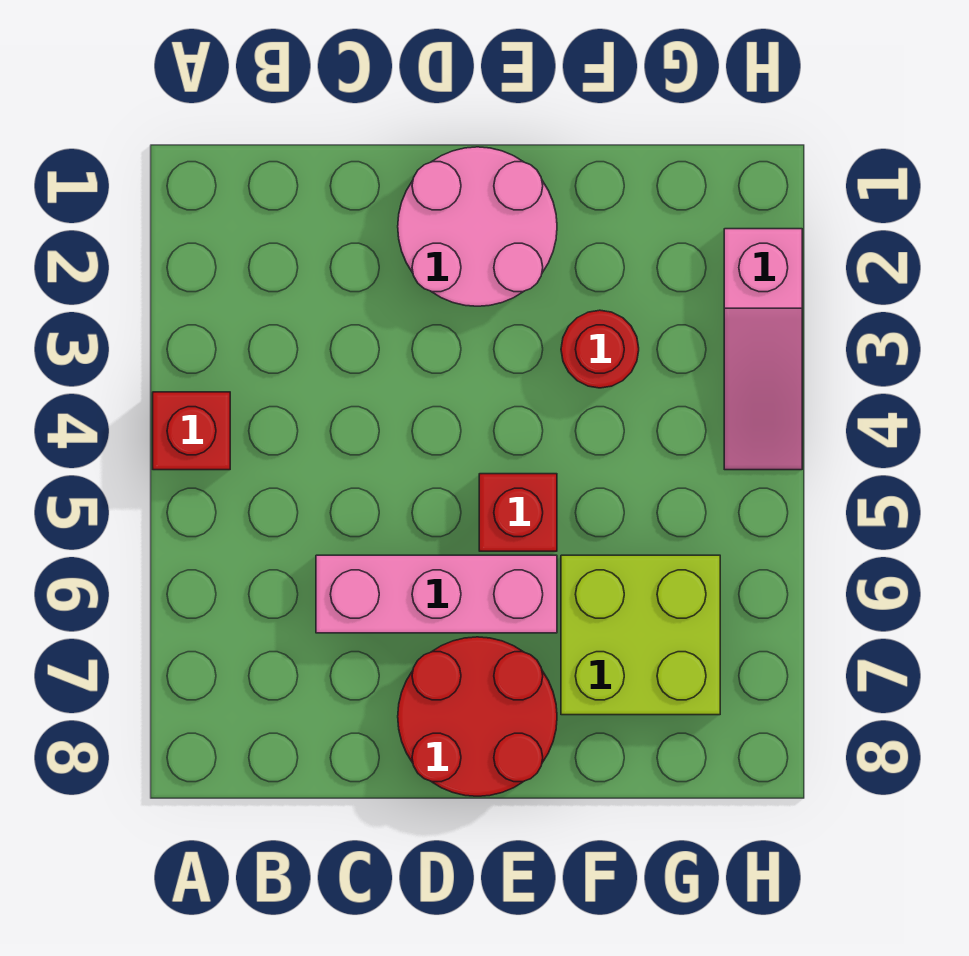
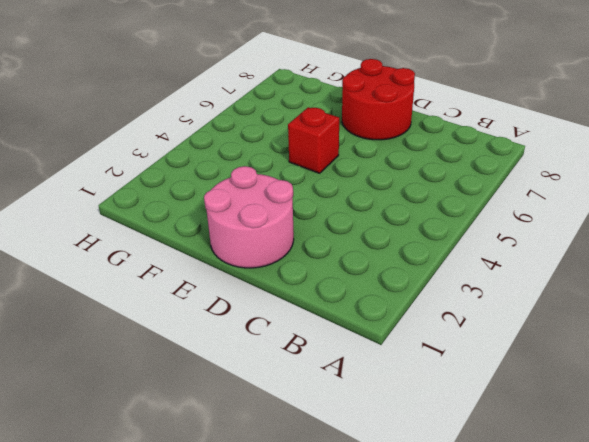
none -> red brick A4 level 1
none -> pink brick C6:E6 level 1

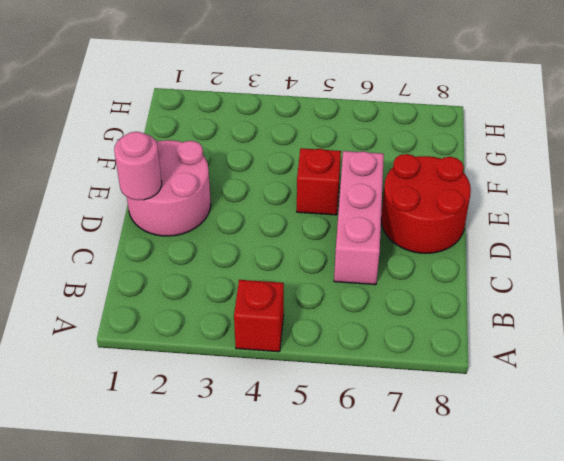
pink round brick D1 level 2 -> none
none -> red round brick F3 level 1
none -> lime brick F6:G7 level 1

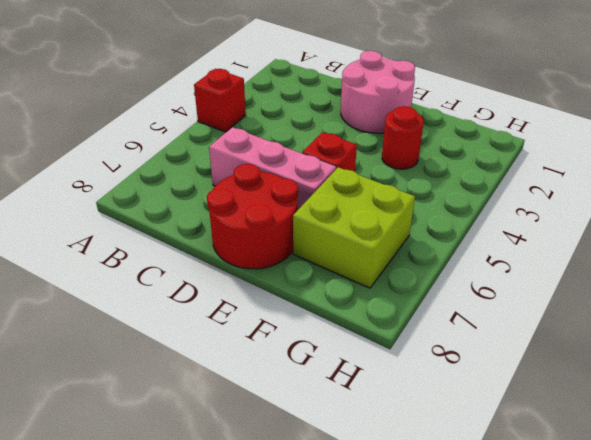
none -> pink slope H2:H4 level 1 top 2

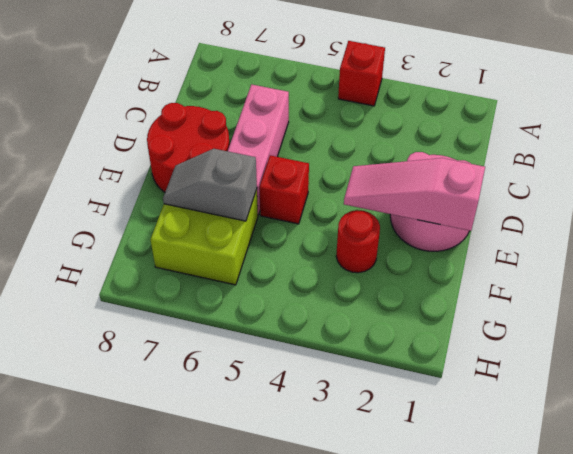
pink slope E1:E3 level 2 top 1 -> pink slope H2:H4 level 1 top 2
grey slope F6:F7 level 2 top 6 -> none

